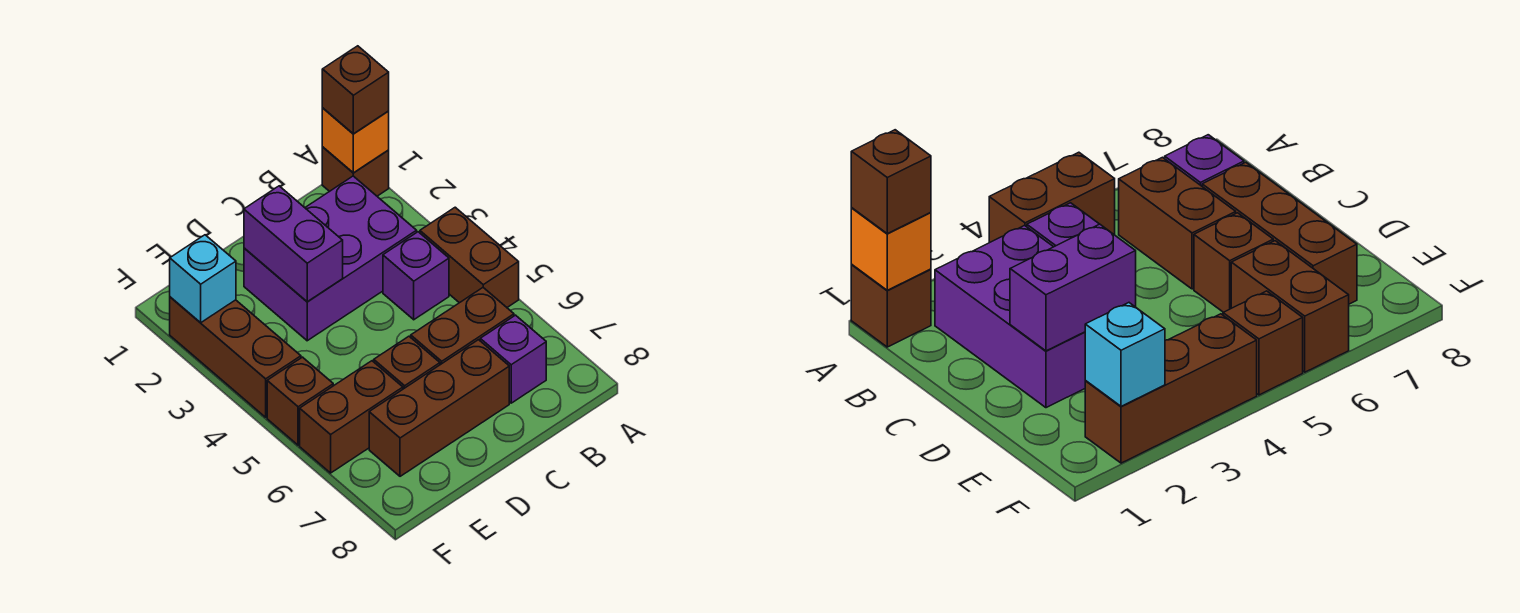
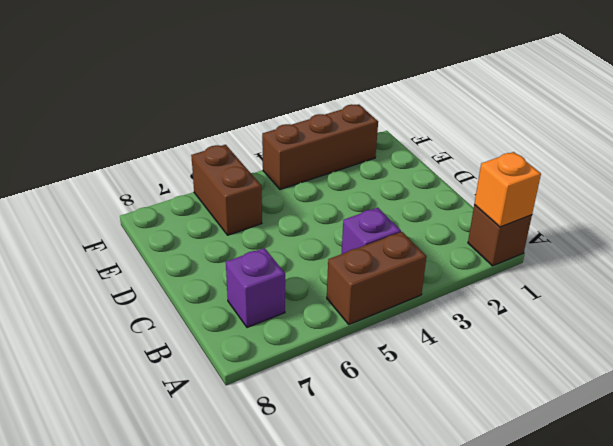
none -> purple brick B2:D3 level 1
none -> brown brick B6:C6 level 1
none -> brown brick C7:E7 level 1

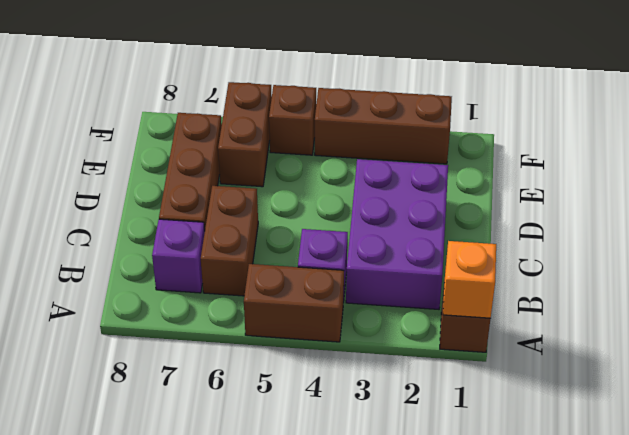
none -> brown brick D6 level 1
none -> purple brick D2:D3 level 2
none -> cyan brick F2 level 2

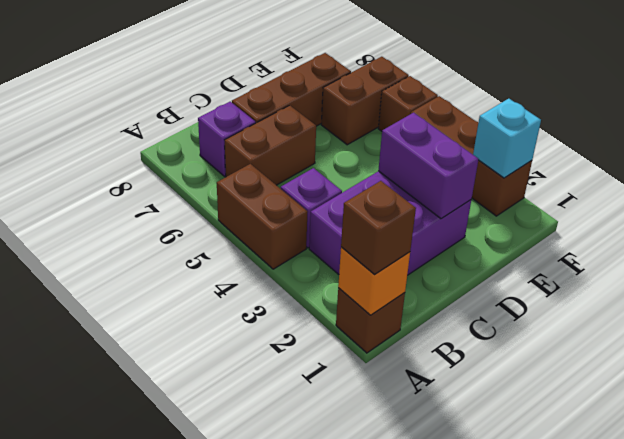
none -> brown brick D6 level 1

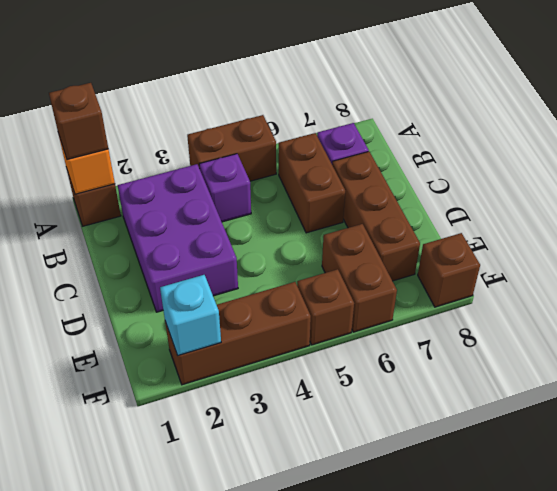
brown brick F8 level 1 -> brown brick D6 level 1
none -> purple brick D2:D3 level 2

